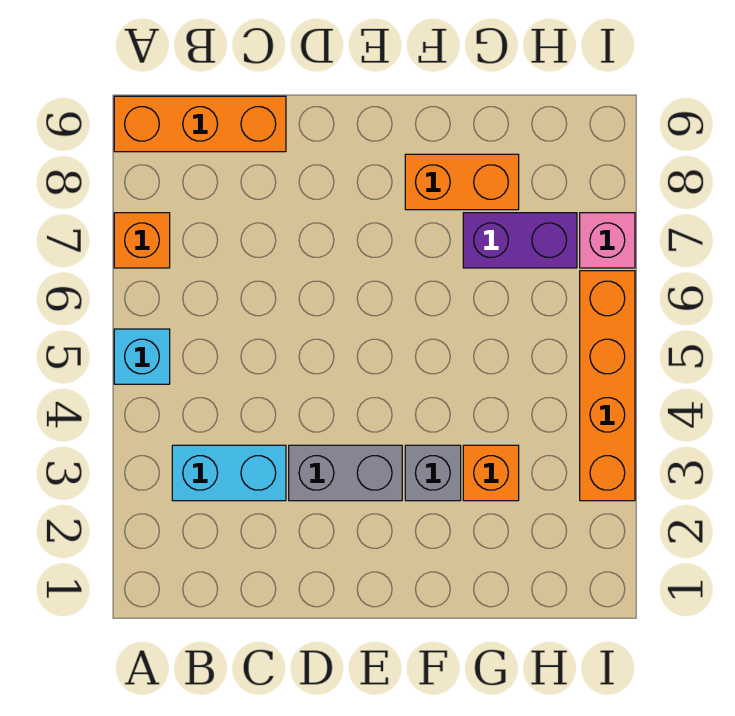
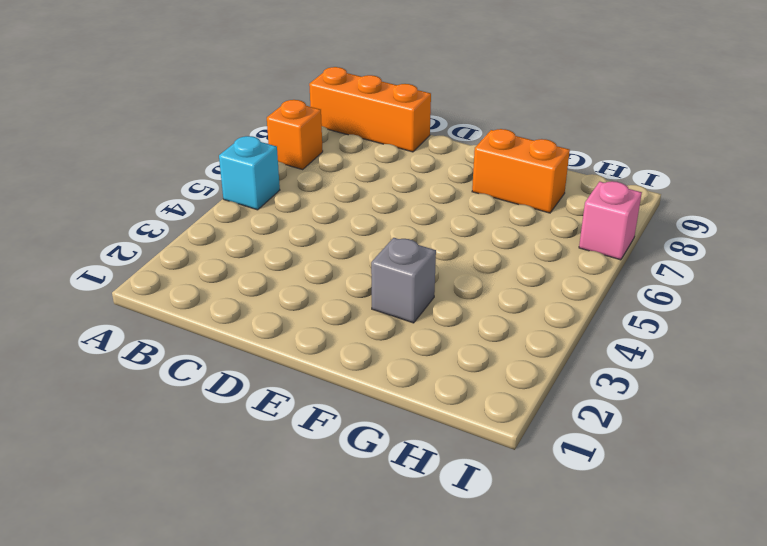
none -> cyan brick B3:C3 level 1
none -> grey brick D3:E3 level 1

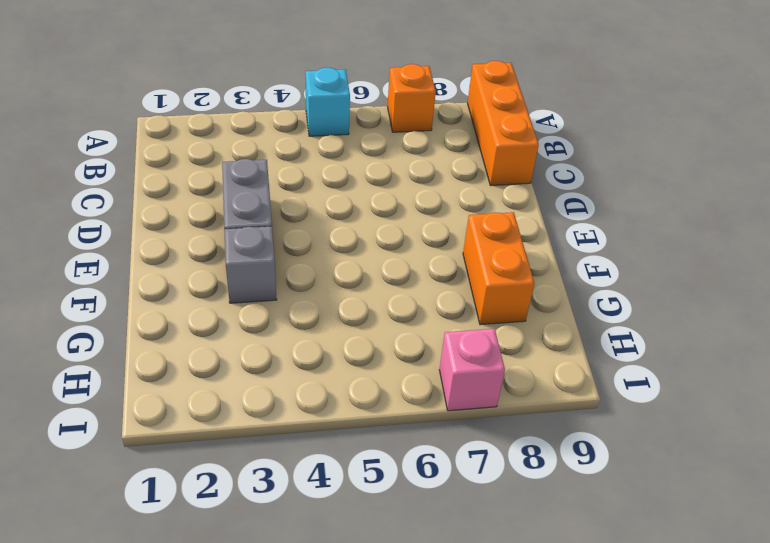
none -> cyan brick B3:C3 level 1
none -> orange brick G3 level 1

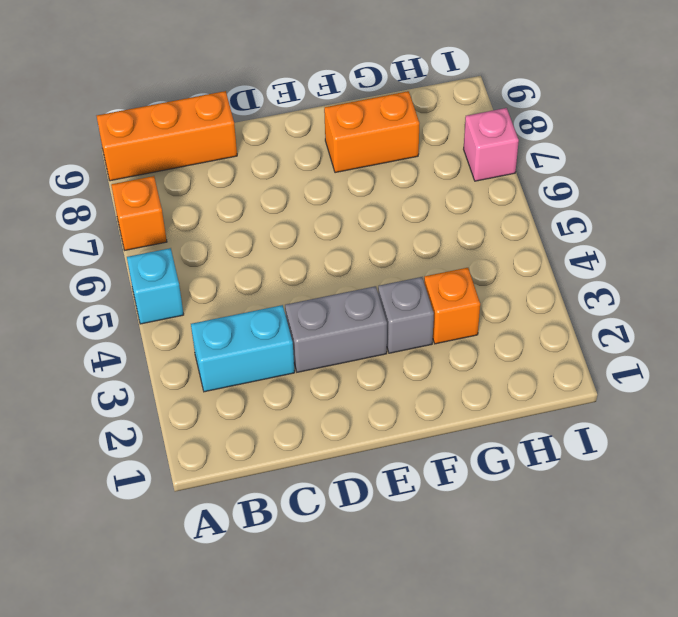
none -> purple brick G7:H7 level 1
none -> orange brick I3:I6 level 1

